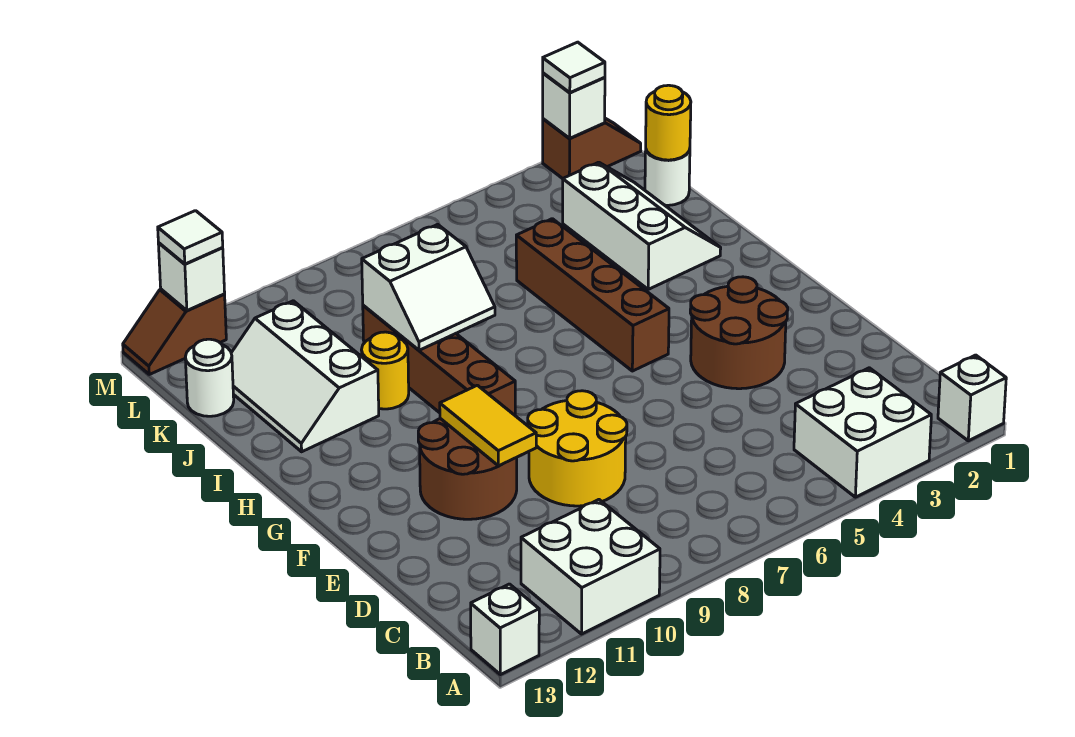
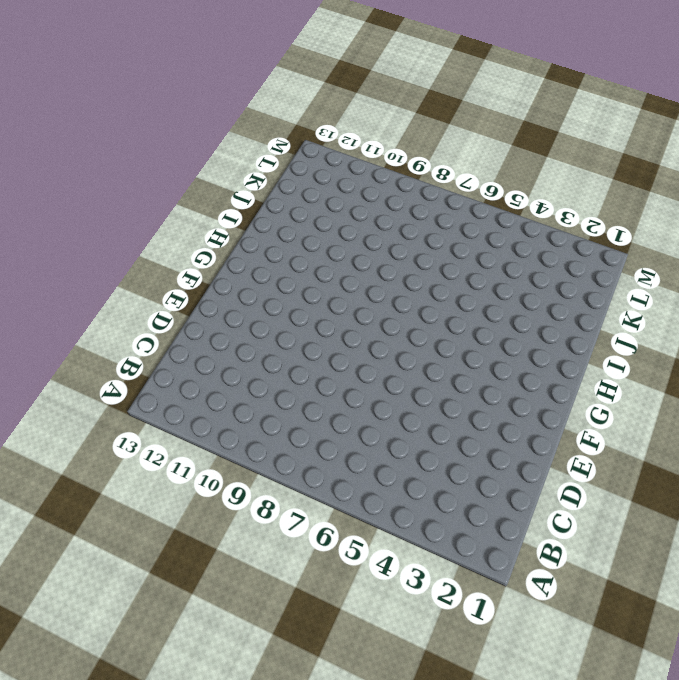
none -> white brick A1 level 1
none -> white brick A3:B4 level 1
none -> white brick A10:B11 level 1

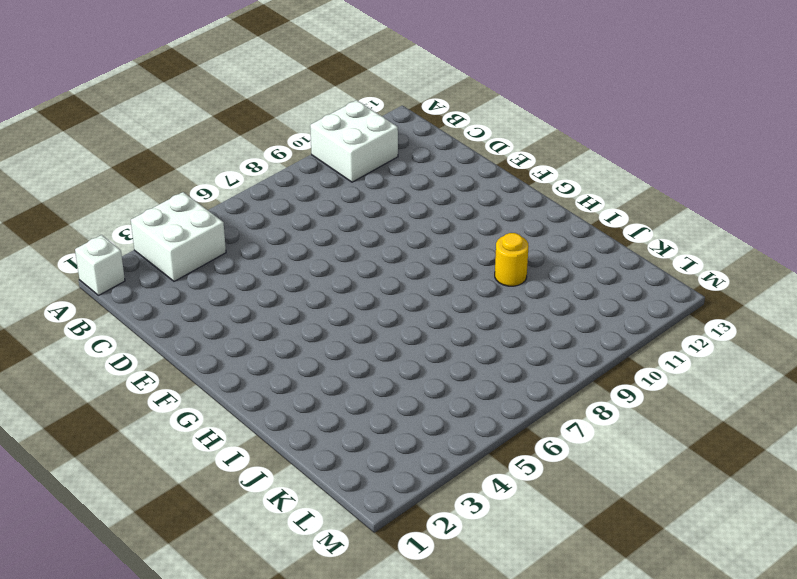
none -> white brick A13 level 1
none -> yellow round brick D8:E9 level 1
none -> brown round brick E3:F4 level 1

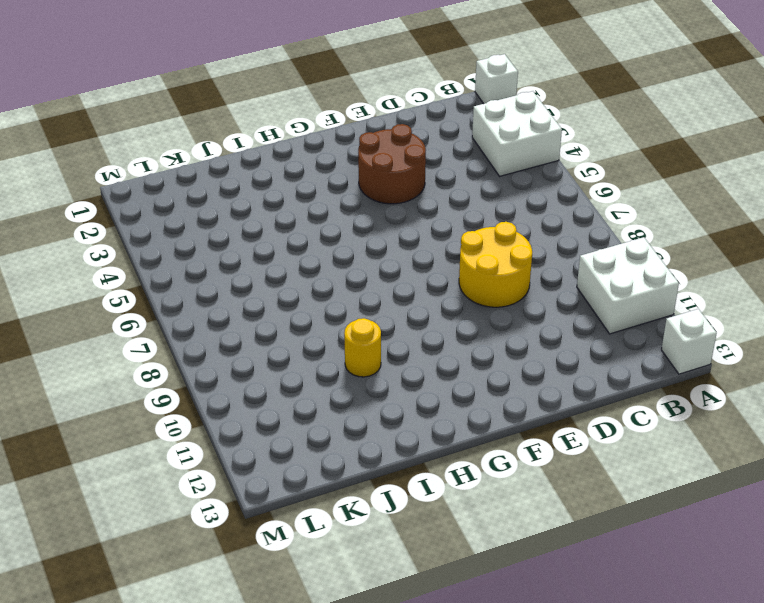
none -> brown round brick E10:F11 level 1
none -> brown brick G5:J5 level 1
none -> brown brick G9:J9 level 1

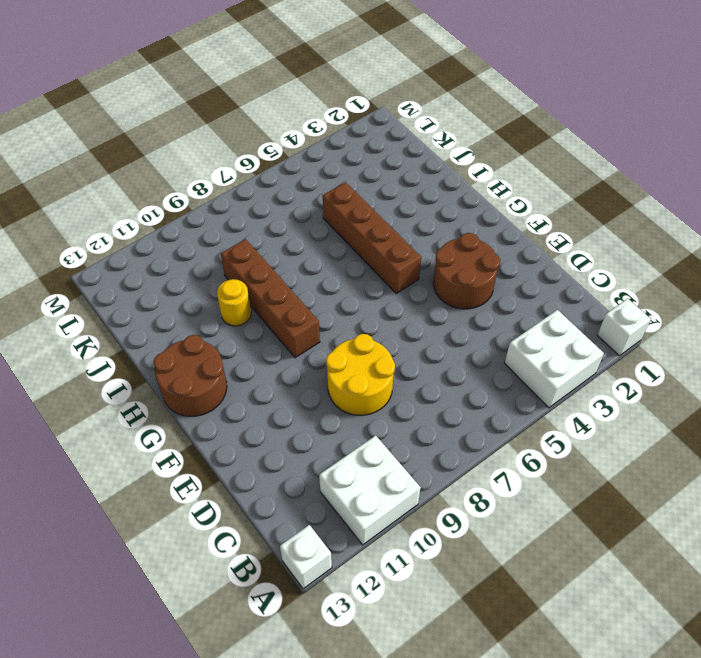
brown round brick G12:H13 level 1 -> brown round brick E10:F11 level 1
none -> white slope I2:K3 level 1 top 3
none -> white slope I11:K12 level 1 top 11
none -> white round brick K1 level 1

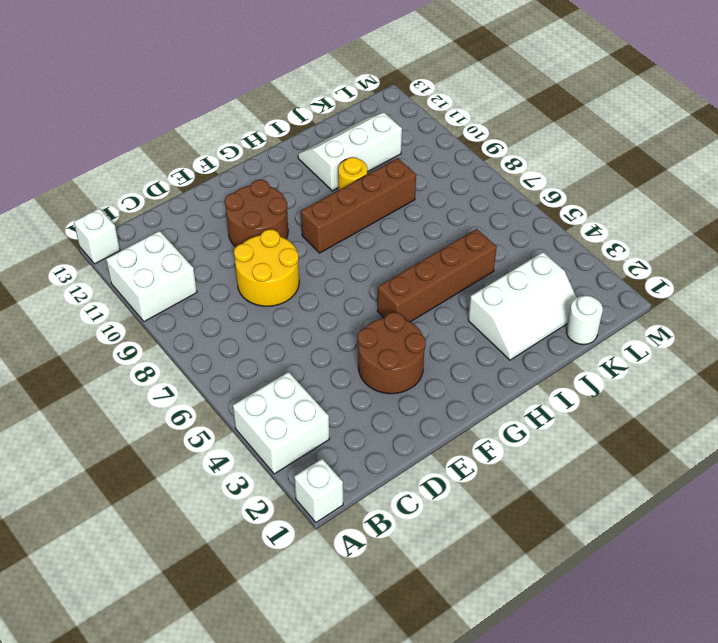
none -> white round brick K13 level 1
none -> brown slope M1:M2 level 1 top 2
none -> brown slope M12:M13 level 1 top 12

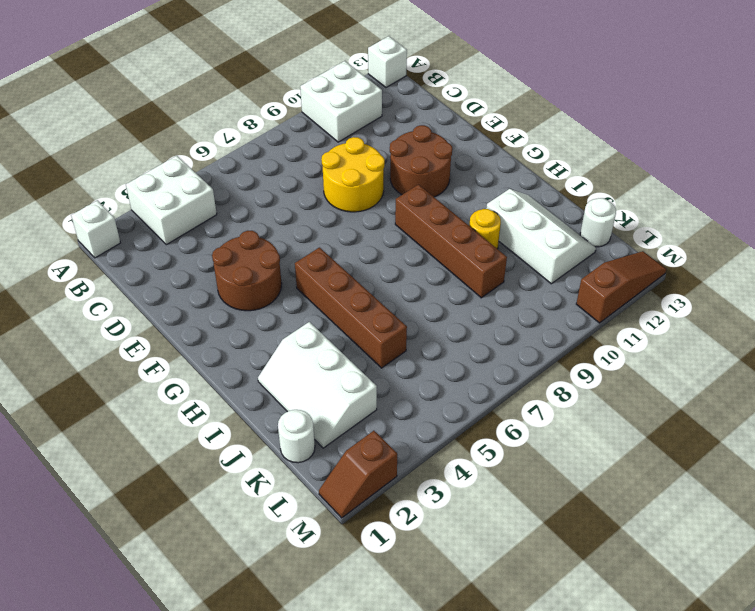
brown slope M11:M13 level 1 top 11 -> brown slope M12:M13 level 1 top 12
none -> yellow tile E10:F10 level 2
none -> white slope I8:J9 level 2 top J
none -> yellow round brick K1 level 2

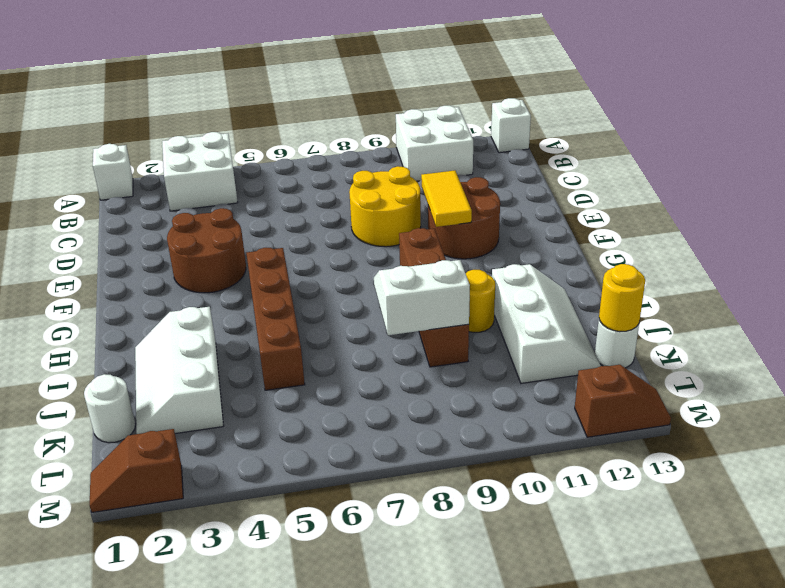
yellow round brick K13 level 2 -> yellow round brick K1 level 2
none -> white brick M2 level 2
none -> white brick M12 level 2
none -> white tile M2 level 3

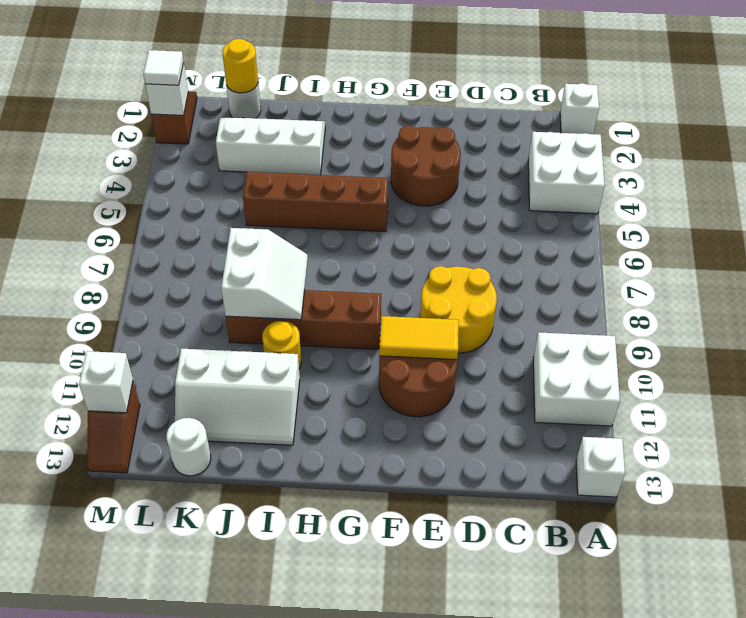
none -> white tile M12 level 3

